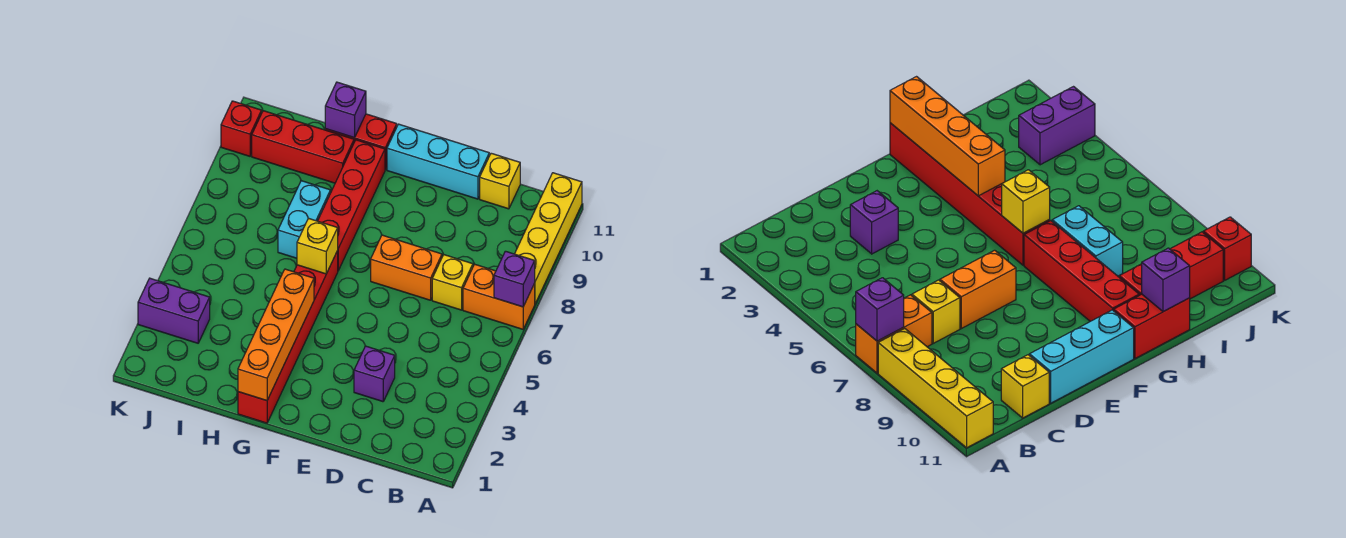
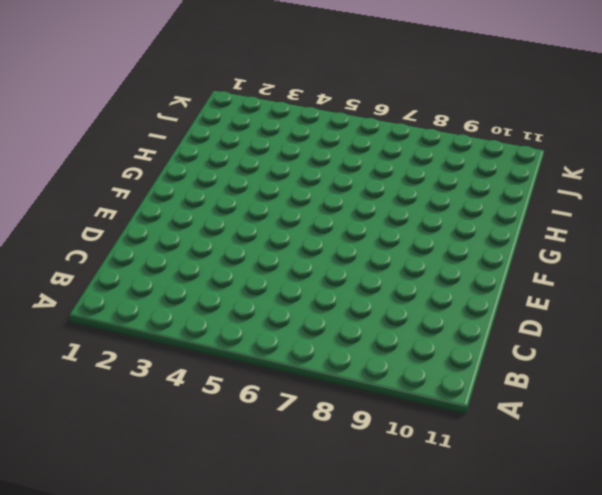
none -> orange brick A7:B7 level 1
none -> yellow brick A8:A11 level 1
none -> yellow brick C7 level 1

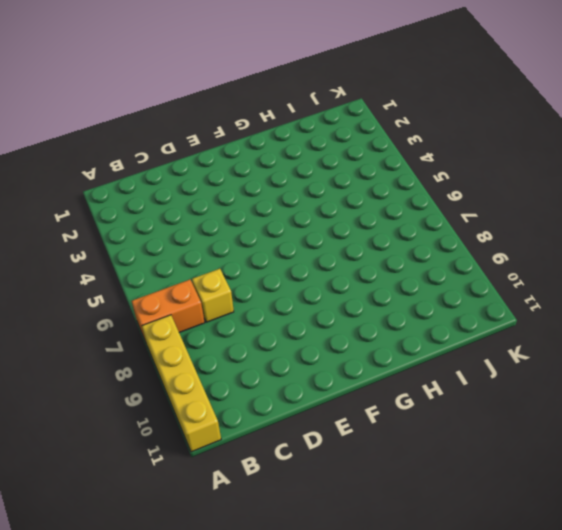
none -> yellow brick C11 level 1
none -> purple brick D3 level 1
none -> orange brick D7:E7 level 1

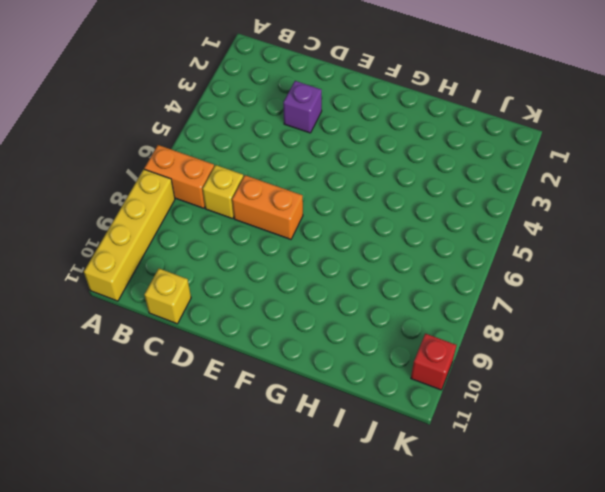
none -> cyan brick D11:F11 level 1
none -> red brick G1:G6 level 1
none -> red brick G7:G10 level 1

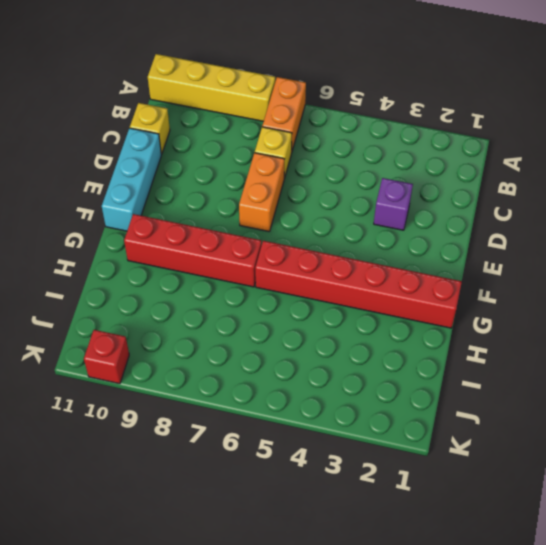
none -> red brick G11:H11 level 1
none -> cyan brick H7:H8 level 1
none -> red brick H10:J10 level 1

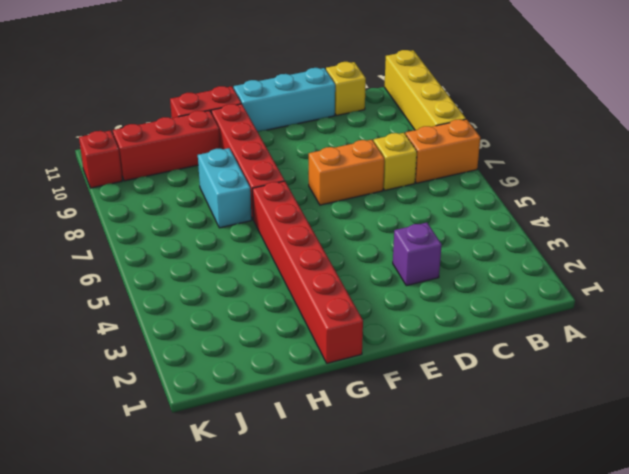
none -> purple brick J3:K3 level 1
none -> purple brick A7 level 2
none -> orange brick G1:G4 level 2

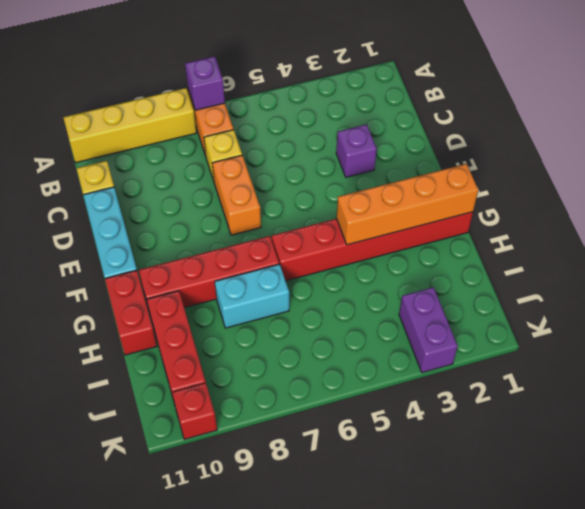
none -> yellow brick G6 level 2
none -> purple brick H11 level 2

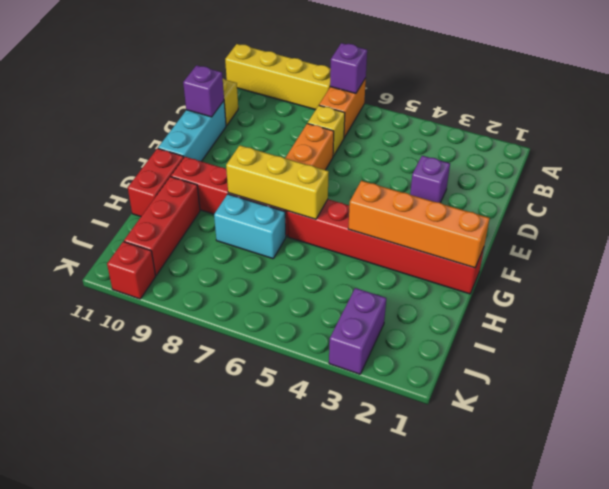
purple brick D11 level 2 -> purple brick H11 level 2
yellow brick G6:G8 level 2 -> yellow brick G6 level 2

